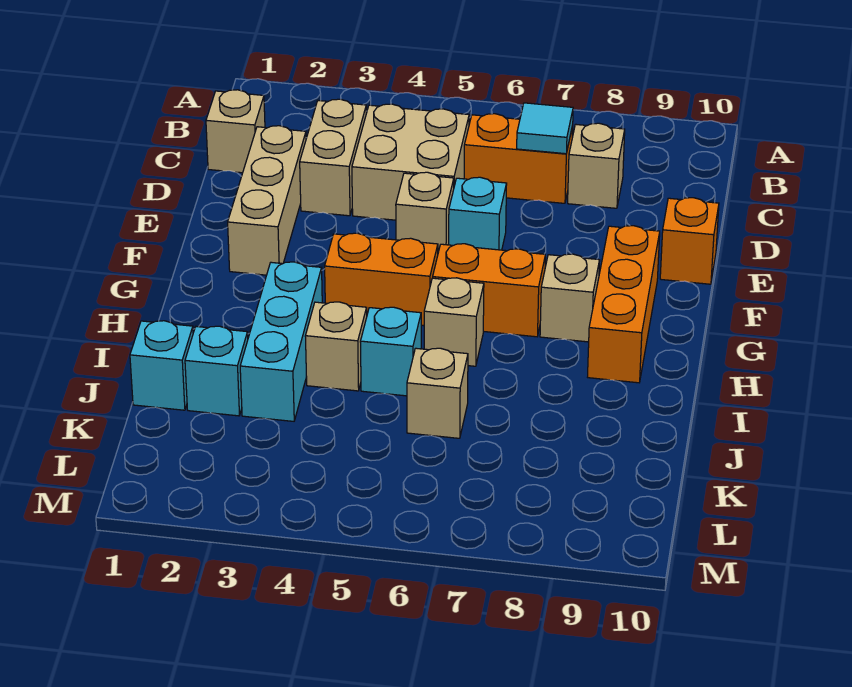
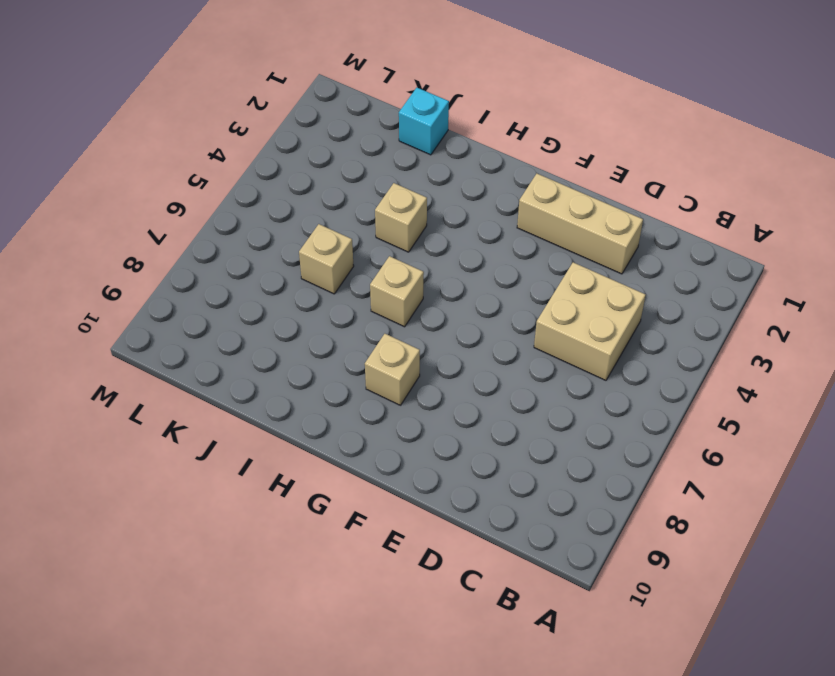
none -> tan brick C1 level 1
none -> tan brick C3:D3 level 1
none -> orange brick C6:C7 level 1

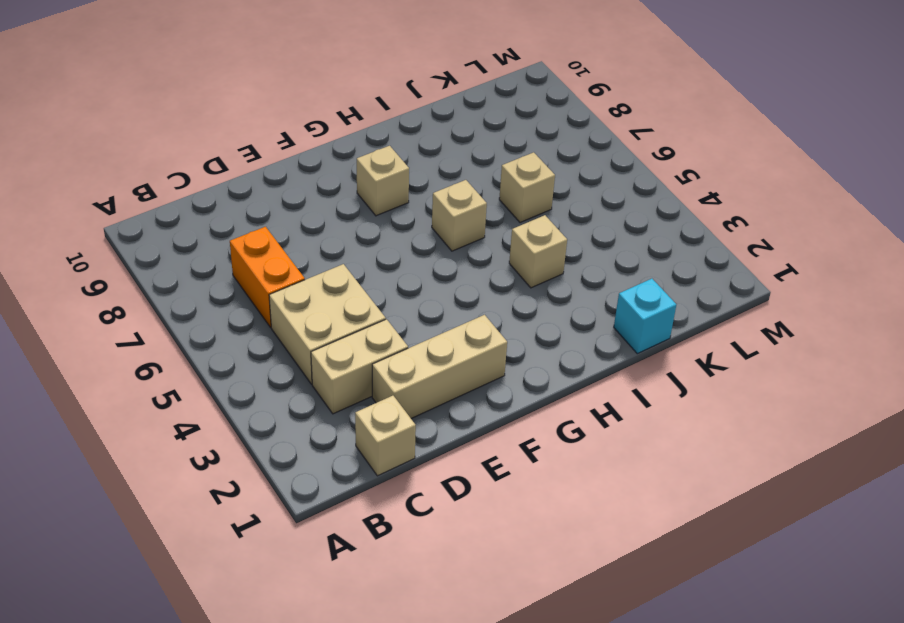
none -> tan brick C8 level 1
none -> tan brick E5 level 1
none -> cyan brick E6 level 1

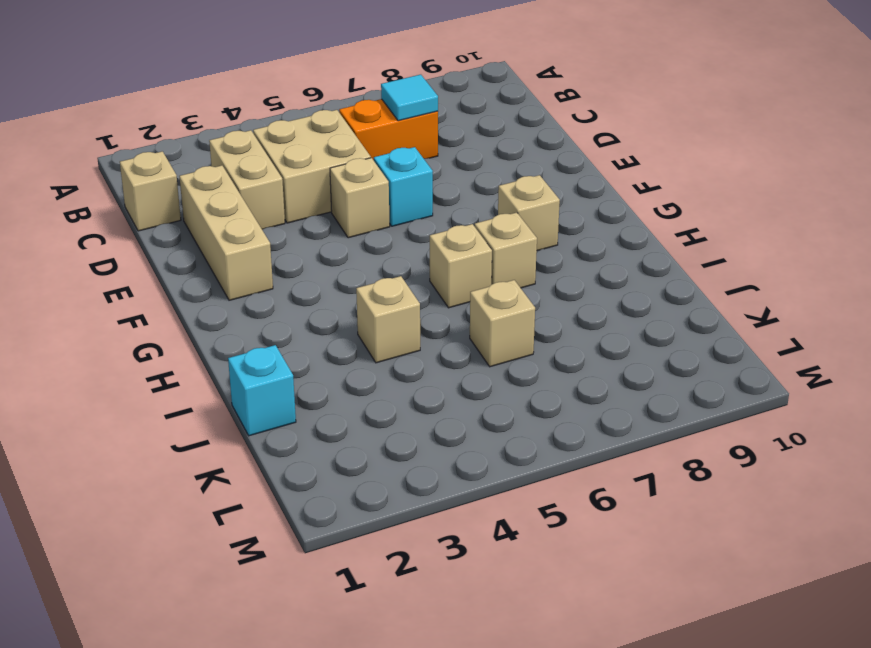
tan brick H7 level 1 -> tan brick C8 level 1
none -> orange brick E10 level 1
none -> orange brick F9:H9 level 1
none -> orange brick G4:G5 level 1

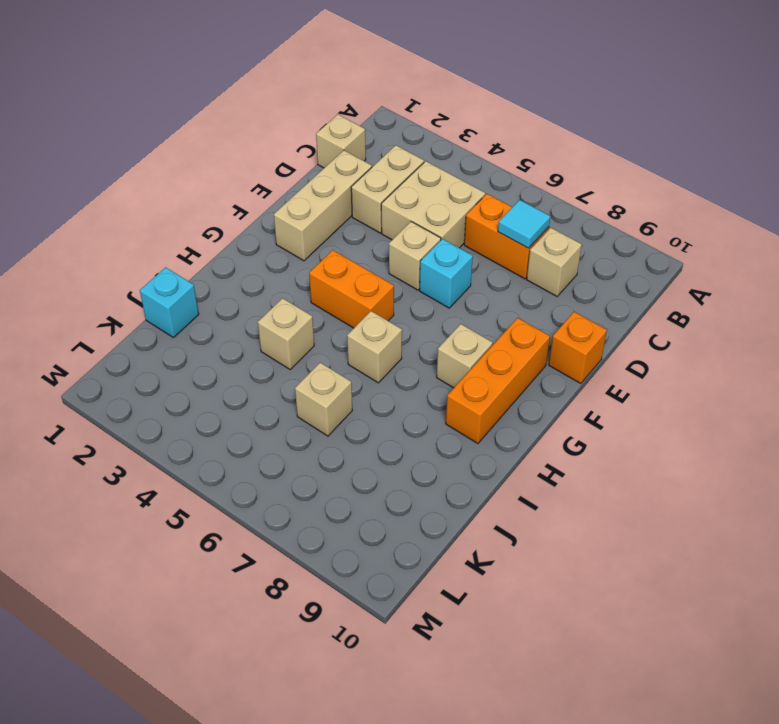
none -> orange brick G6:G7 level 1
none -> cyan brick H3:J3 level 1
none -> cyan brick I5 level 1

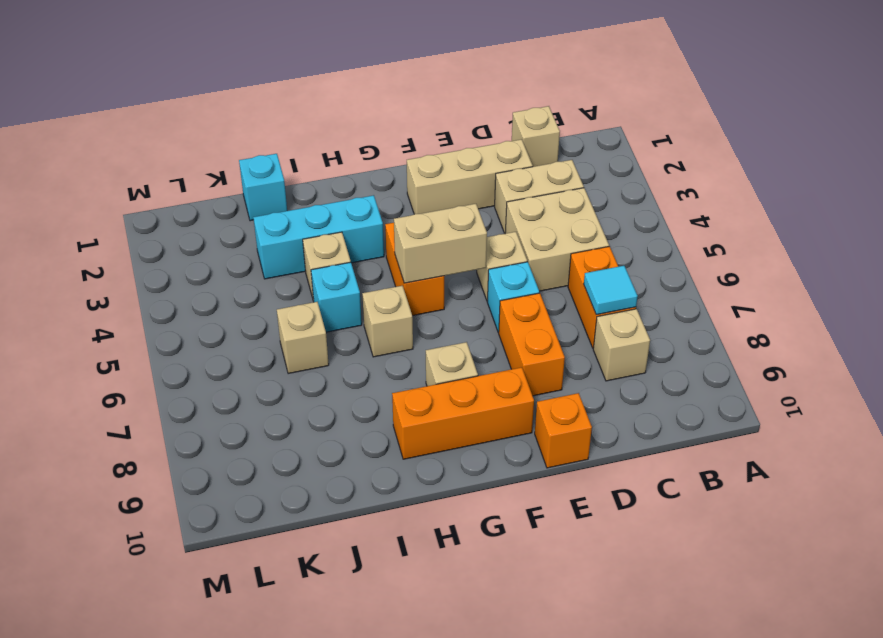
orange brick E7:E8 level 1 -> orange brick G6:G7 level 1
tan brick F5:G5 level 2 -> none
none -> cyan brick J2 level 1

